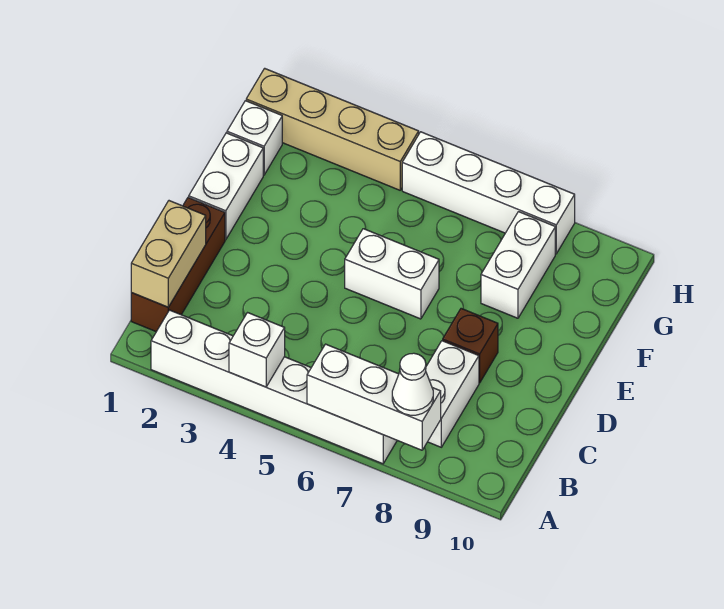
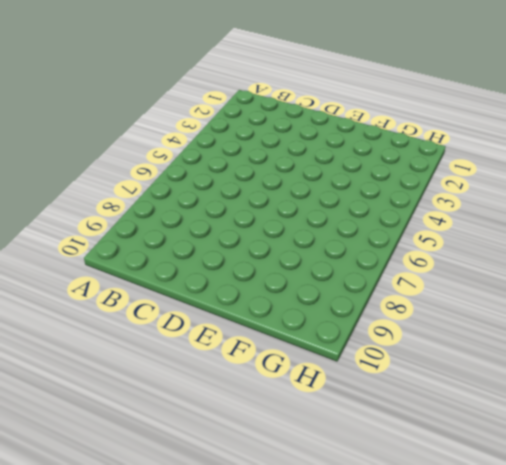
none -> white brick A2:A7 level 1
none -> brown brick B1:D1 level 1
none -> white brick B8:C8 level 1

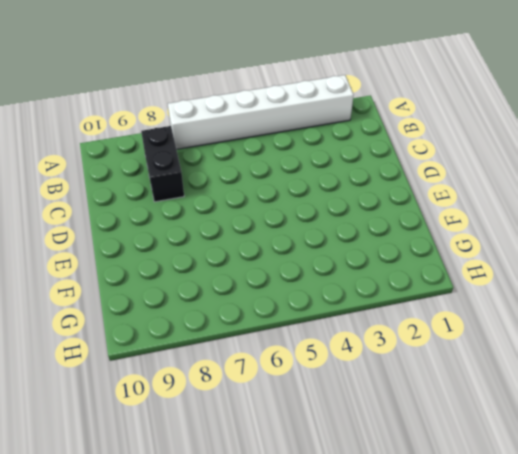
black brick B8:C8 level 1 -> white brick B8:C8 level 1
none -> brown brick B1:D1 level 1
none -> brown brick D8 level 1
none -> white brick E1:F1 level 1

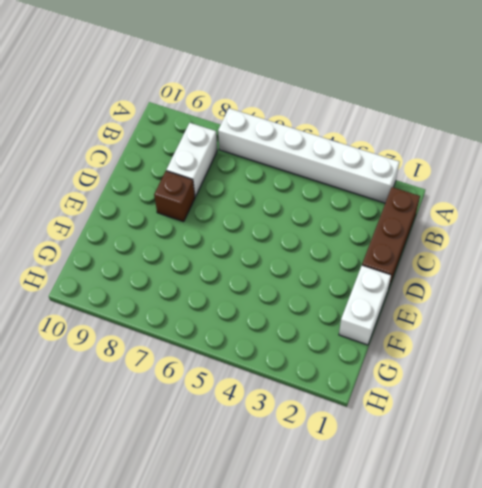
none -> white brick E5:E6 level 1
none -> white brick F8:G8 level 1
none -> white brick G1 level 1

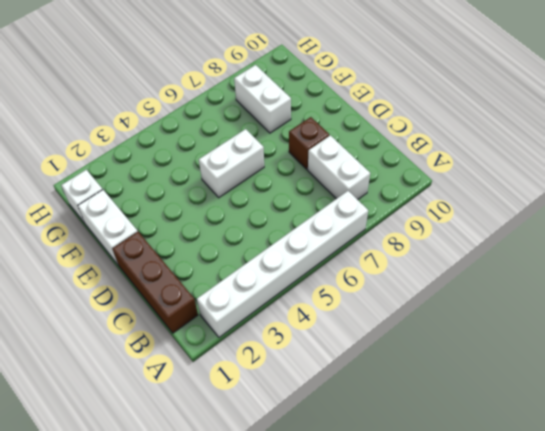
none -> tan brick H1:H4 level 1
none -> white brick H5:H8 level 1
none -> white brick A4 level 2

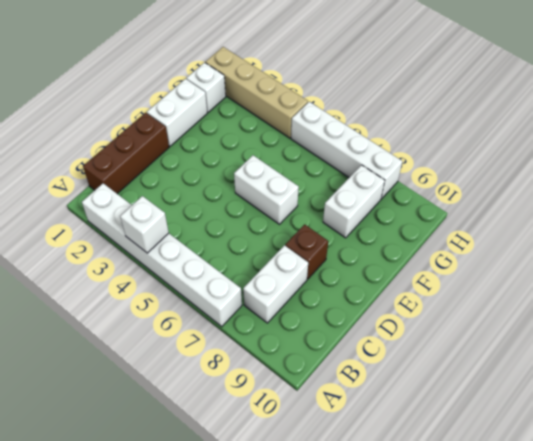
none -> white brick A6:A8 level 2
none -> tan brick B1:C1 level 2
none -> white cone A8 level 3

